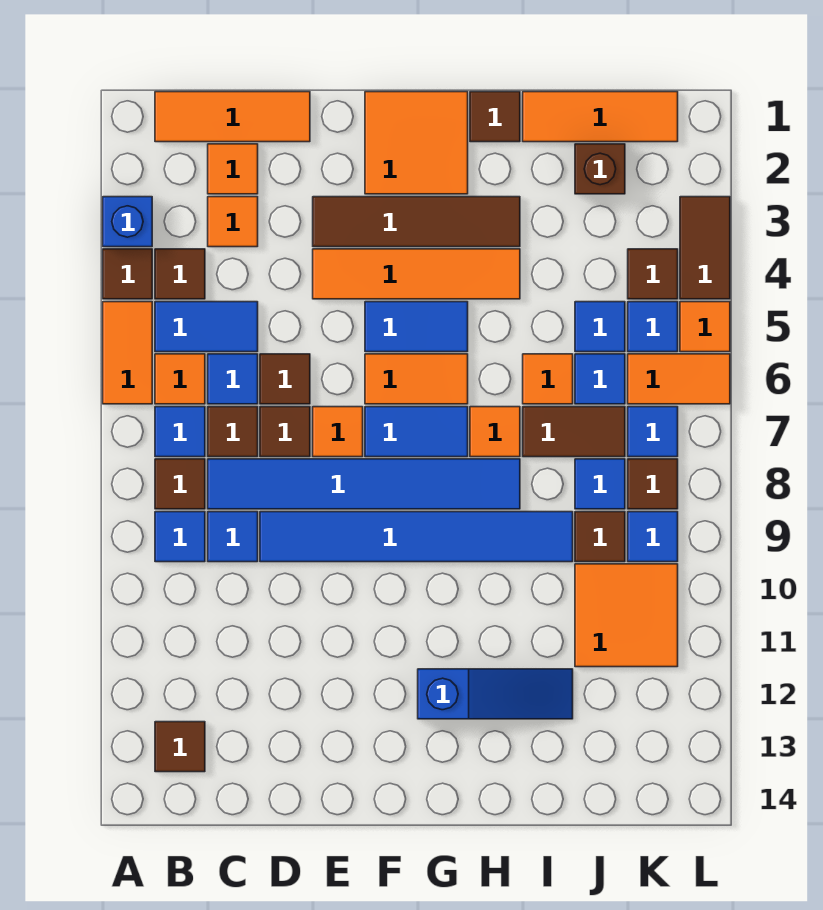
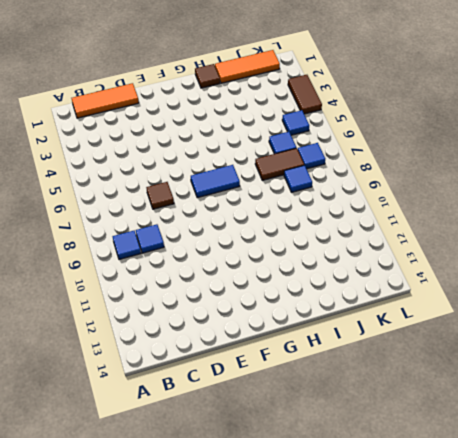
none -> blue brick A3 level 1
none -> brown tile A4 level 1
none -> orange tile A5:A6 level 1
none -> brown tile B4 level 1

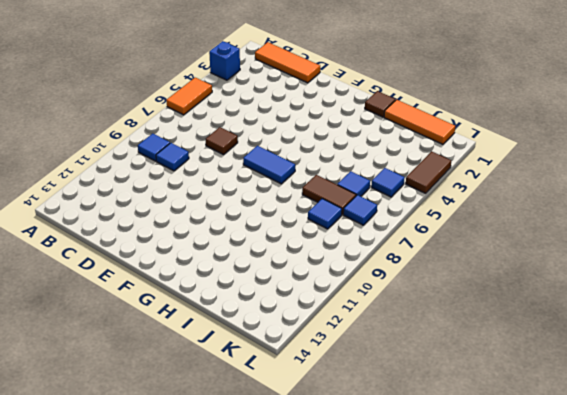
none -> brown tile A4 level 1
none -> brown tile B4 level 1
none -> blue tile B5:C5 level 1
none -> orange tile B6 level 1

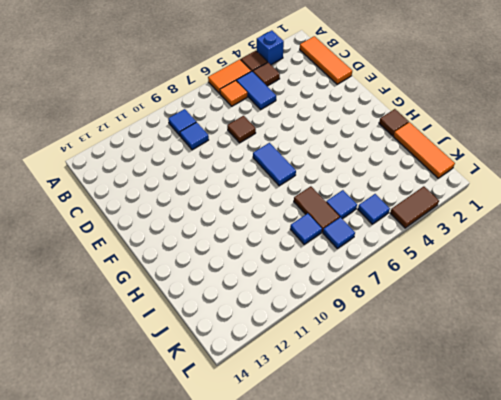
none -> blue tile B7 level 1
none -> brown tile B8 level 1
none -> brown tile B13 level 1
none -> orange tile C2 level 1

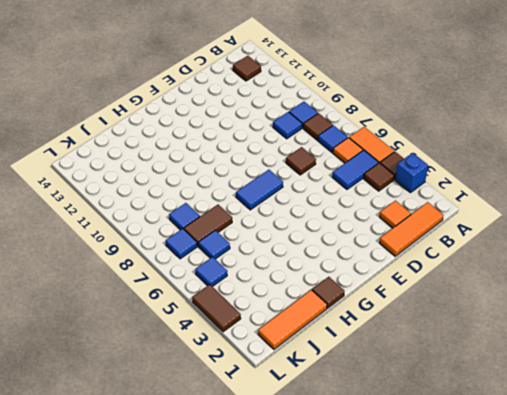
none -> orange tile C3 level 1
none -> blue tile C6 level 1
none -> brown tile C7 level 1
none -> blue tile C8:H8 level 1

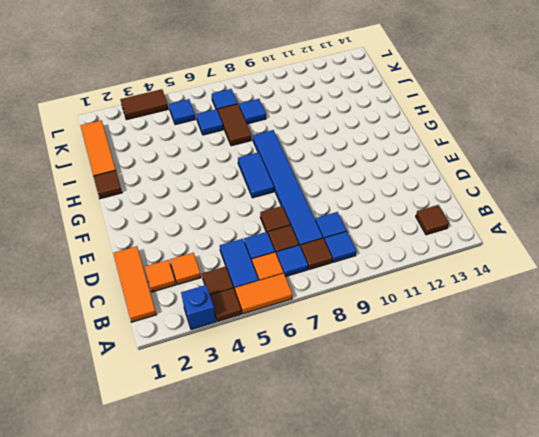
none -> brown tile D6 level 1
none -> blue tile D9:I9 level 1
none -> brown tile E3:H3 level 1
none -> orange tile E4:H4 level 1

